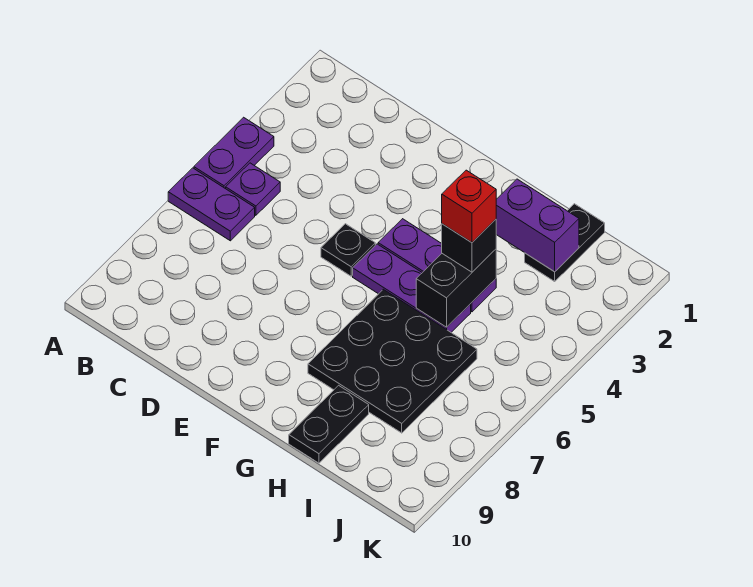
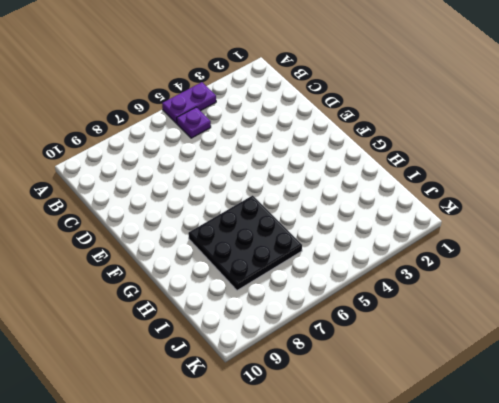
none -> purple plate A6:B6 level 1
none -> black plate E5 level 1
none -> purple plate F4:H4 level 1

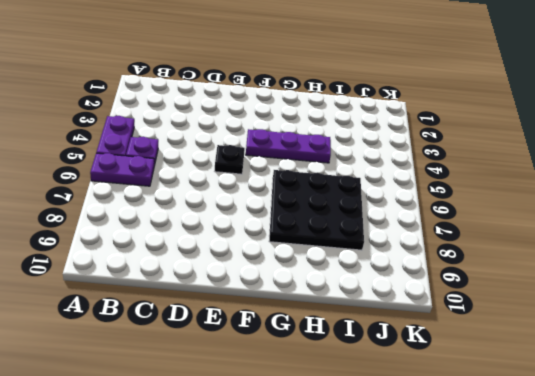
none -> purple plate F5:H5 level 1
none -> black plate H9:H10 level 1
none -> black plate I1:I2 level 1

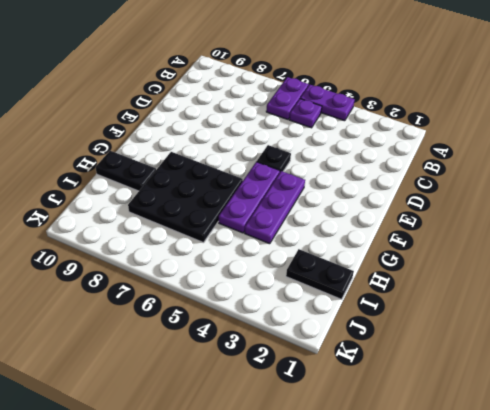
none -> purple brick H2:I2 level 2
none -> black brick H4:H5 level 2
none -> black brick H4 level 3

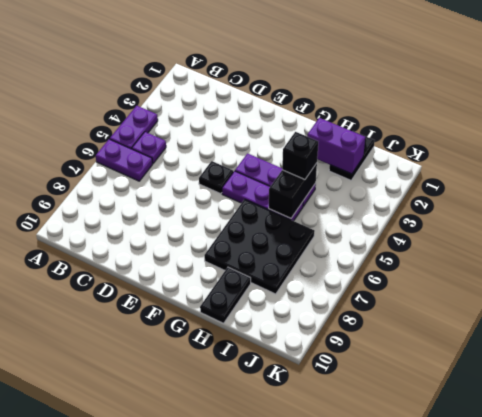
none -> red brick H4 level 4

